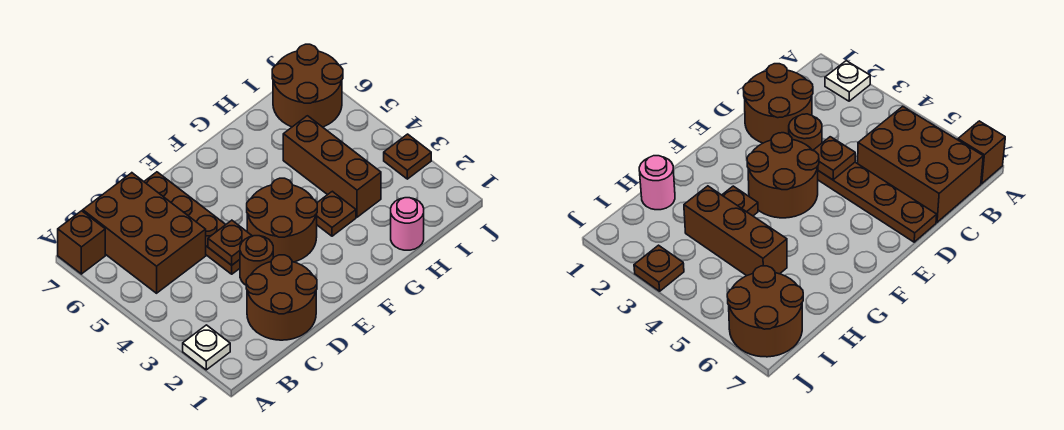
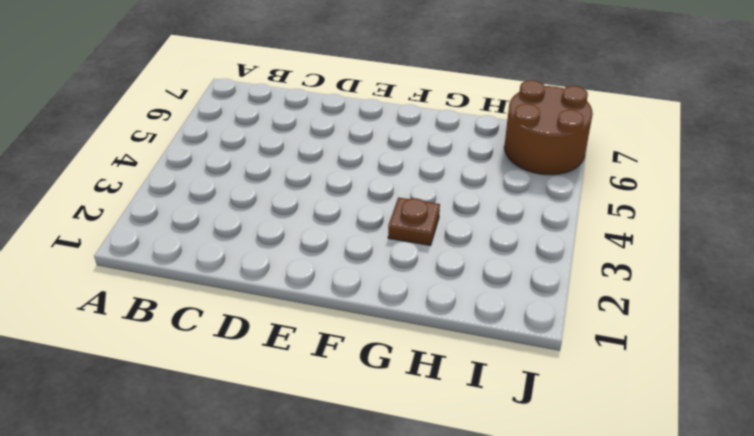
none -> white plate A2 level 1
none -> brown brick A7 level 1
none -> brown brick B5:C7 level 1

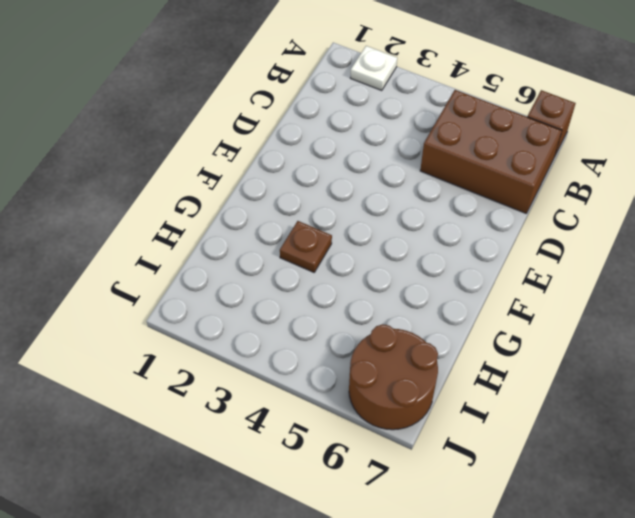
none -> brown round brick C1:D2 level 1
none -> brown round brick D3 level 1
none -> brown plate D4:D7 level 1

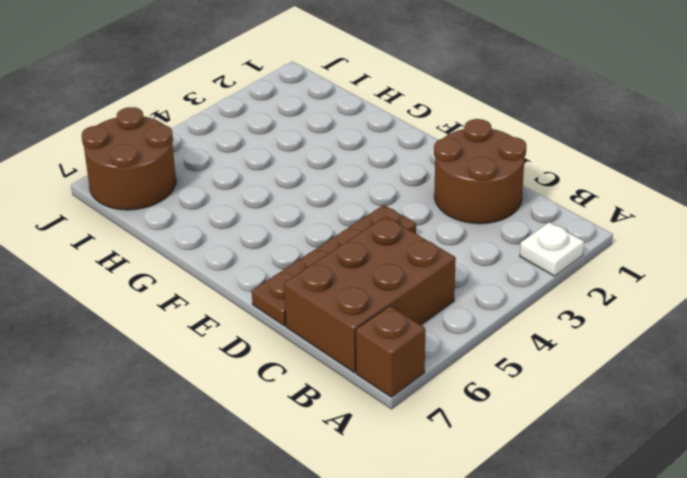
none -> brown round brick D3 level 1
none -> brown round brick E3:F4 level 1
none -> brown plate G3 level 1

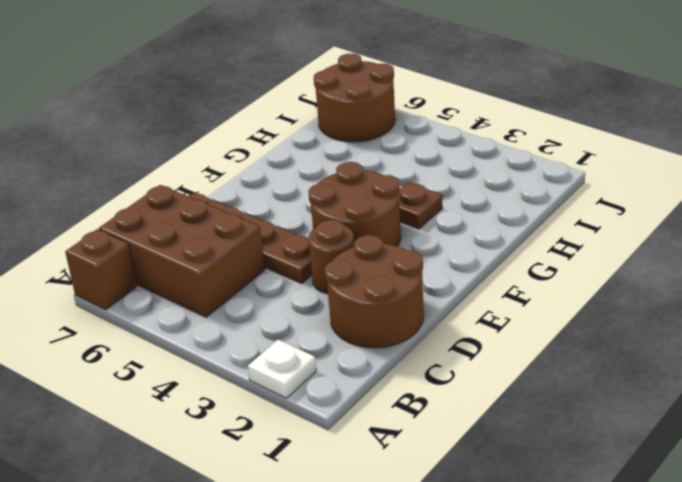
none -> pink round brick H1 level 1
none -> brown brick H3:H5 level 1
none -> brown plate J3 level 1

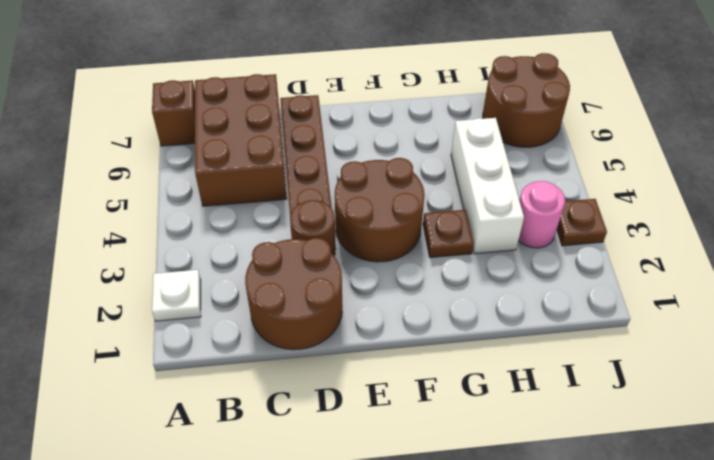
white brick H3:H5 level 1 -> brown brick H3:H5 level 1
pink round brick I3 level 1 -> pink round brick H1 level 1
none -> brown plate D4 level 2

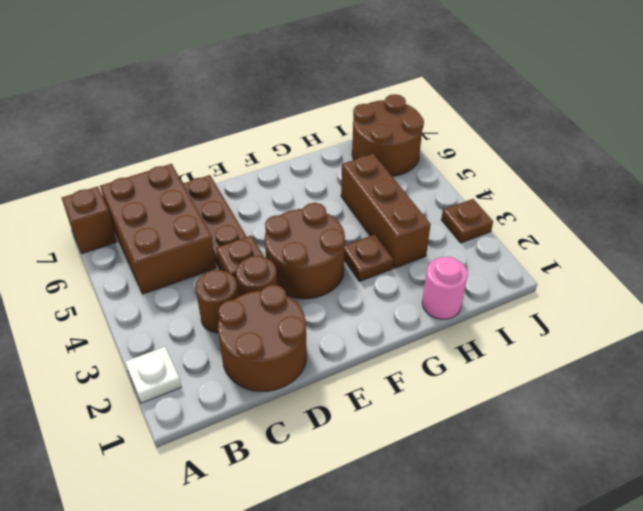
brown round brick C3 level 1 -> none

